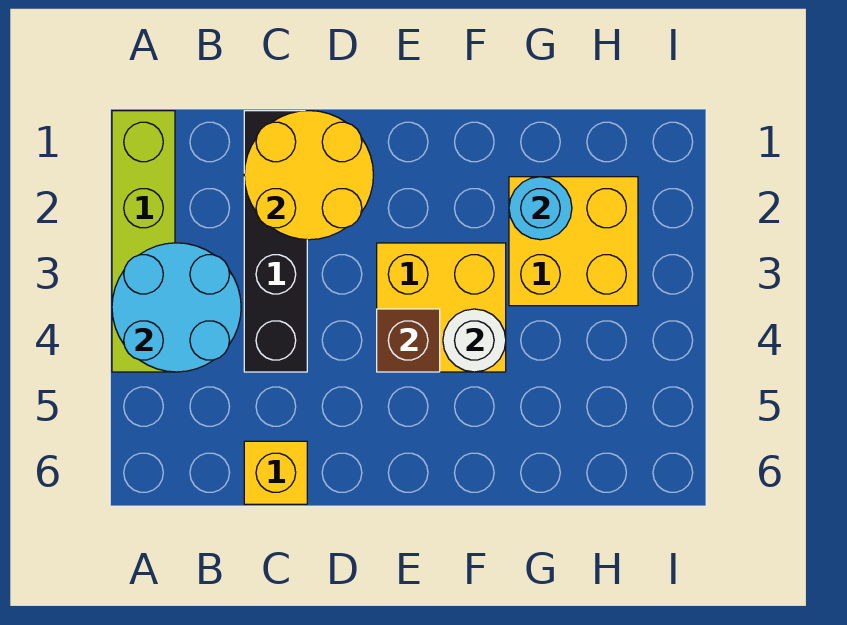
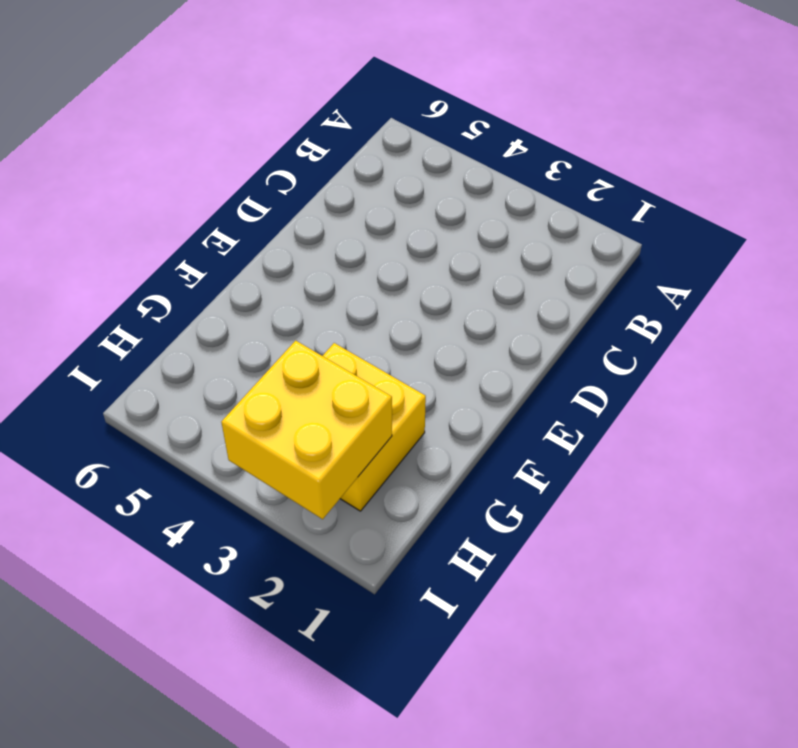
yellow brick H2:I3 level 2 -> yellow brick E3:F4 level 1
none -> lime brick A1:A4 level 1
none -> black brick C1:C4 level 1

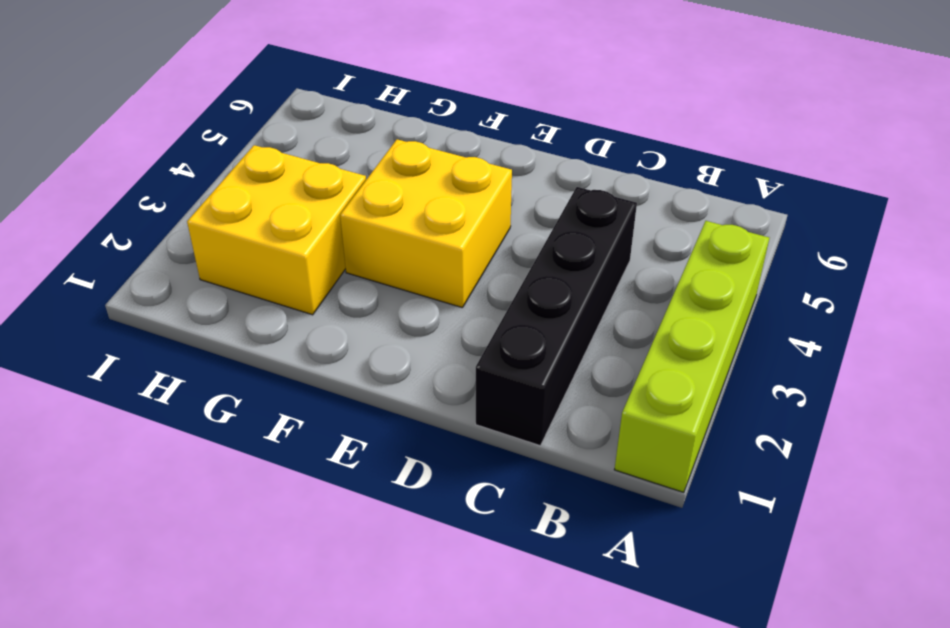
none -> yellow brick C6 level 1
none -> cyan round brick A3:B4 level 2

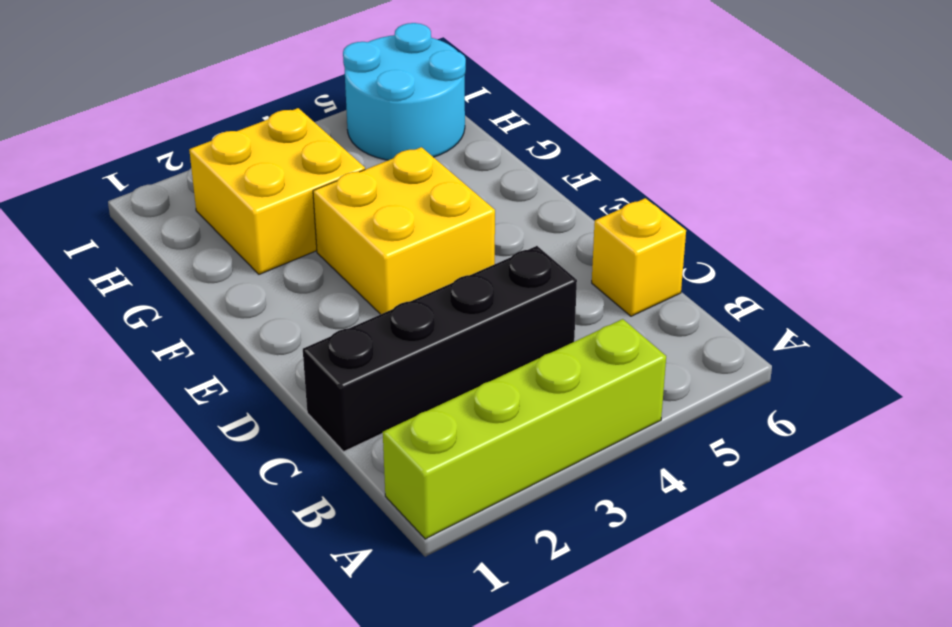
cyan round brick H5:I6 level 1 -> cyan round brick A3:B4 level 2
none -> yellow round brick C1:D2 level 2
none -> brown brick E4 level 2

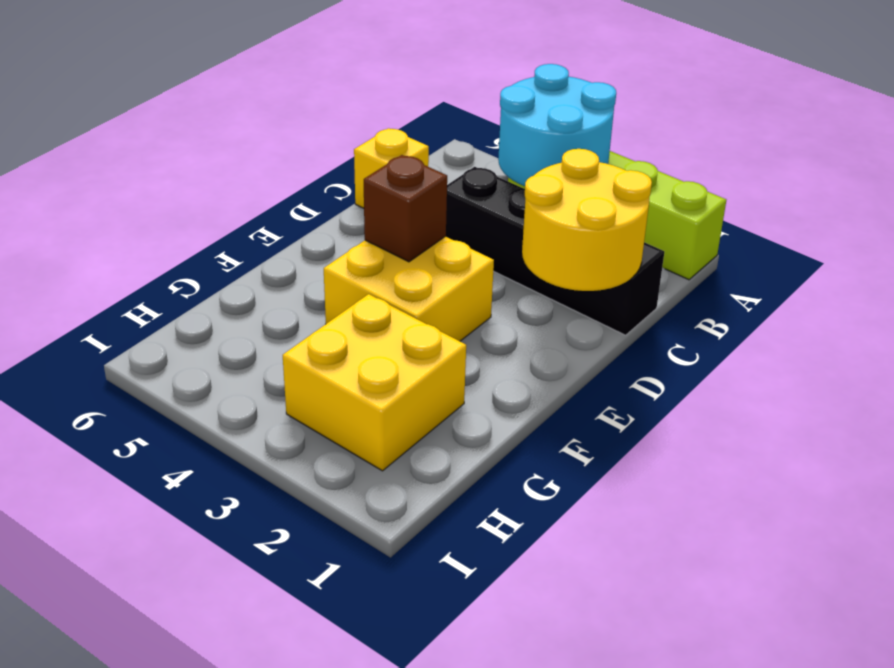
none -> white round brick F4 level 2
none -> cyan round brick G2 level 2

